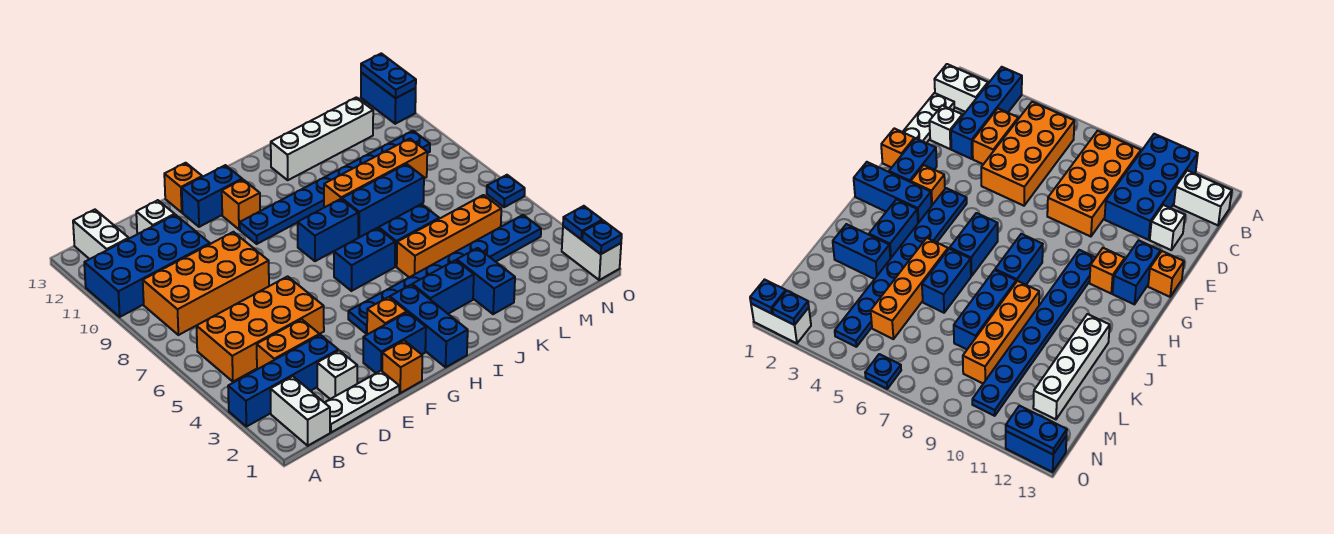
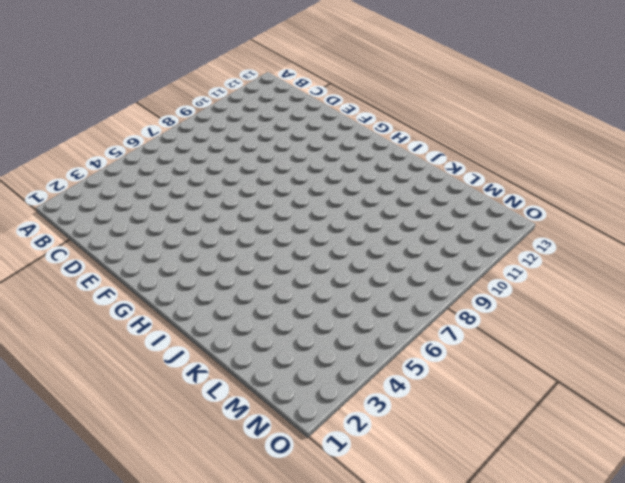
none -> blue brick A3:D3 level 1
none -> blue brick A10:D11 level 1
none -> white brick B1:B2 level 1
none -> orange brick B5:E6 level 1

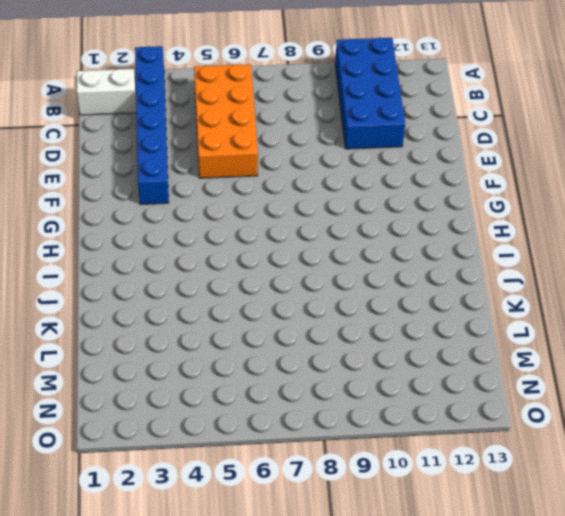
blue brick A3:F3 level 1 -> blue brick A3:D3 level 1
none -> orange brick B8:E9 level 1
none -> white brick B12:B13 level 1
none -> white plate C1:E1 level 1
none -> orange brick C4:D4 level 1

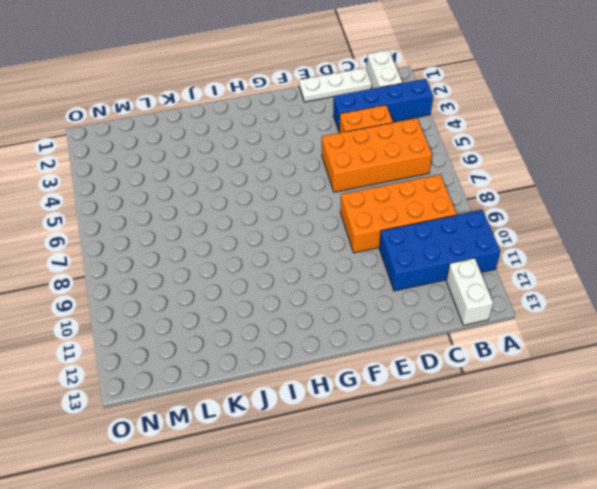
none -> white brick D2 level 1
none -> white brick D12 level 1
none -> orange brick F1 level 1
none -> blue brick F2:G2 level 1

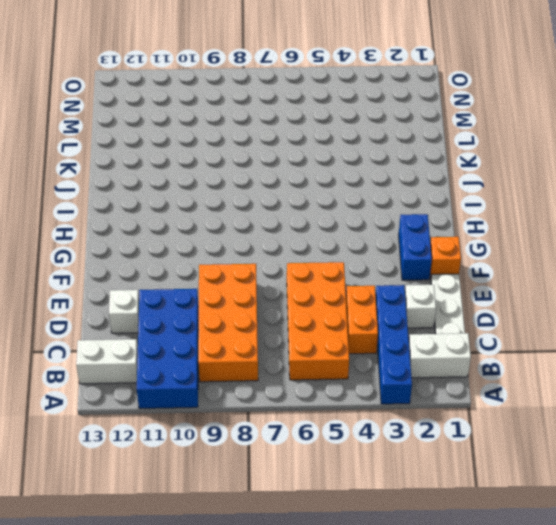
none -> blue brick F12:G12 level 1
none -> orange brick F13 level 1
none -> orange brick G3 level 1
none -> blue plate G4:N4 level 1

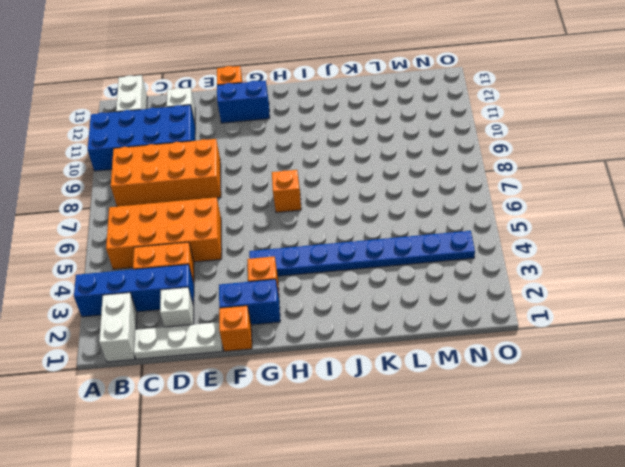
orange brick H7 level 1 -> orange brick G11 level 1
none -> blue plate G10:N10 level 1
none -> blue brick H1:H3 level 1
none -> blue brick H6:I6 level 1
none -> blue brick H8:I8 level 1

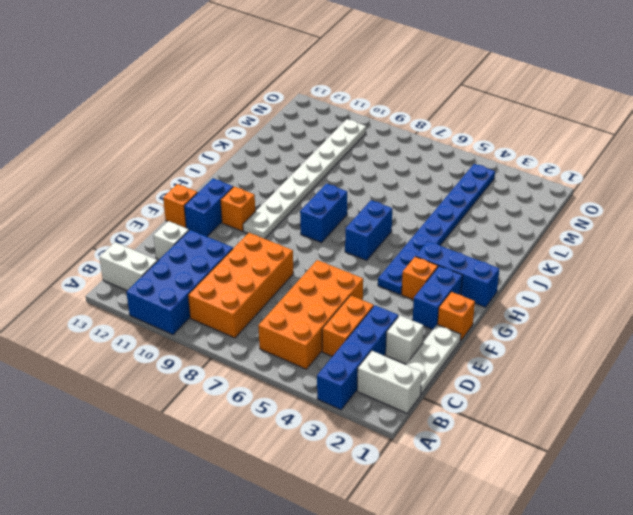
white plate G10:N10 level 1 -> blue plate G10:N10 level 1
none -> blue brick I3:J3 level 1
none -> orange brick J5:M5 level 1
none -> blue brick J6:K6 level 1
none -> blue brick J8:L8 level 1

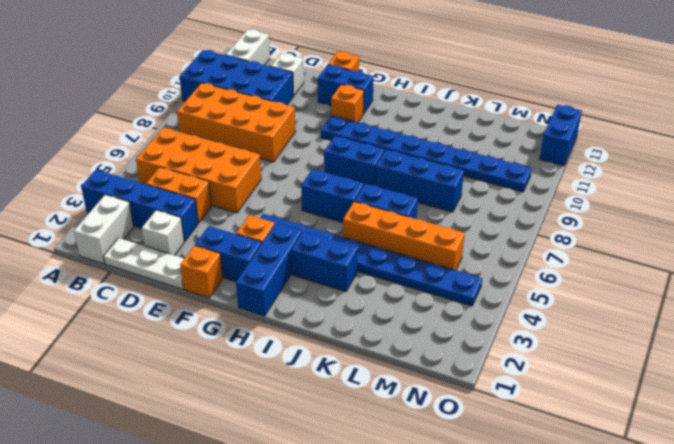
none -> orange brick J9:M9 level 1
none -> white brick J12:M12 level 1
none -> blue brick K2:K3 level 1
none -> white brick O1:O2 level 1

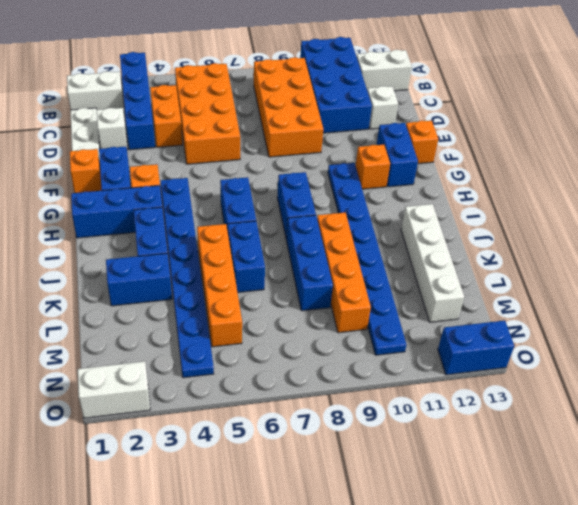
none -> blue plate O6 level 1
none -> blue plate O1 level 2
none -> blue plate O2 level 2
none -> blue plate O12:O13 level 2

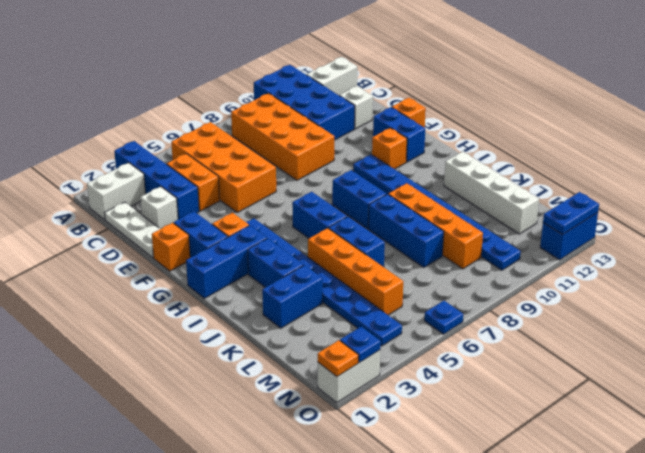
orange plate O1 level 2 -> blue plate O1 level 2

